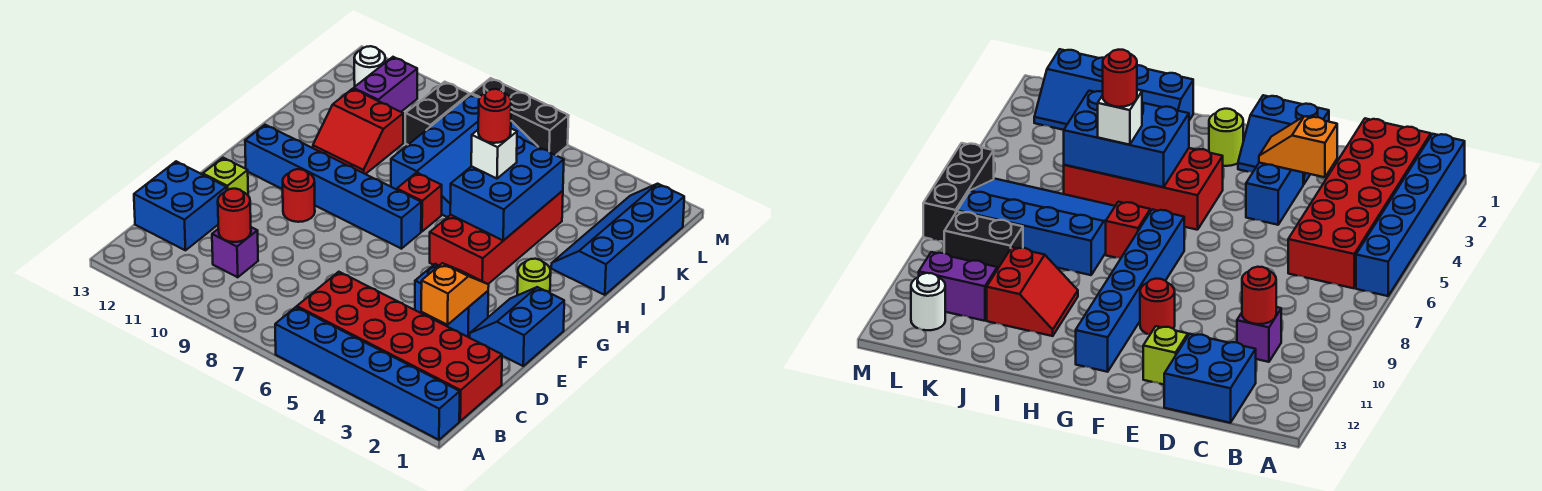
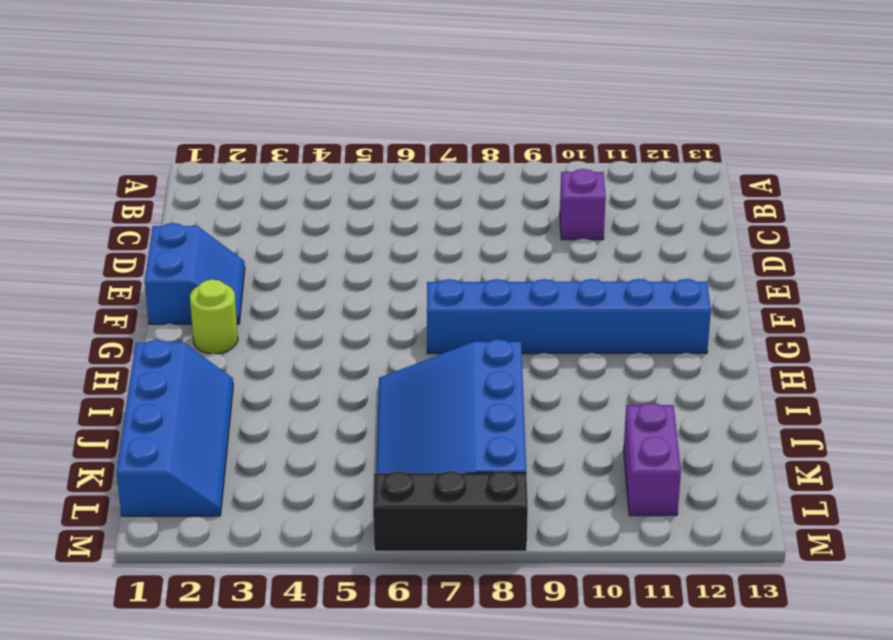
none -> blue brick A1:A6 level 1
none -> red brick B1:C6 level 1
none -> blue brick C12:D13 level 1

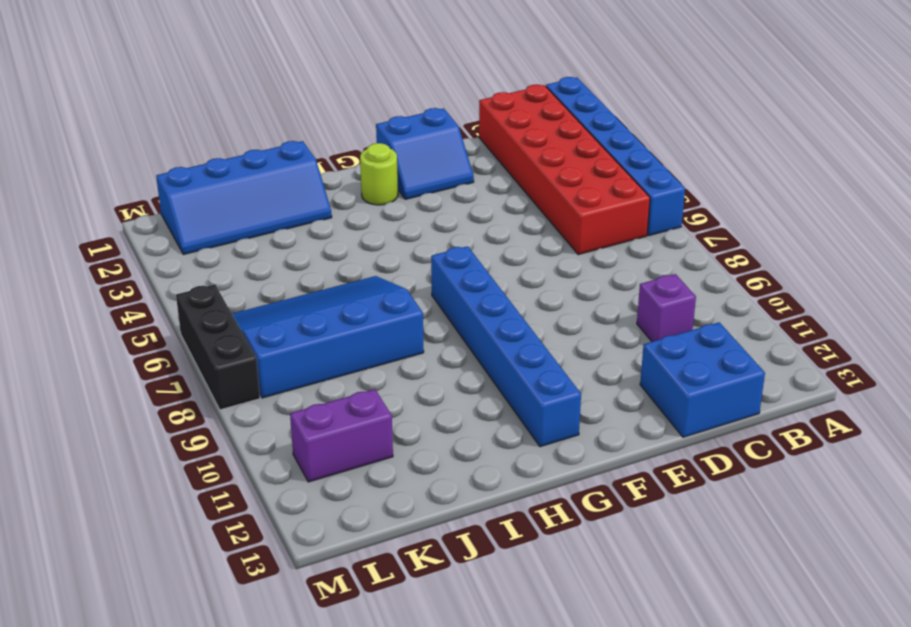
none -> blue brick E3:E4 level 1
none -> lime brick E12 level 1
none -> red round brick F10 level 1

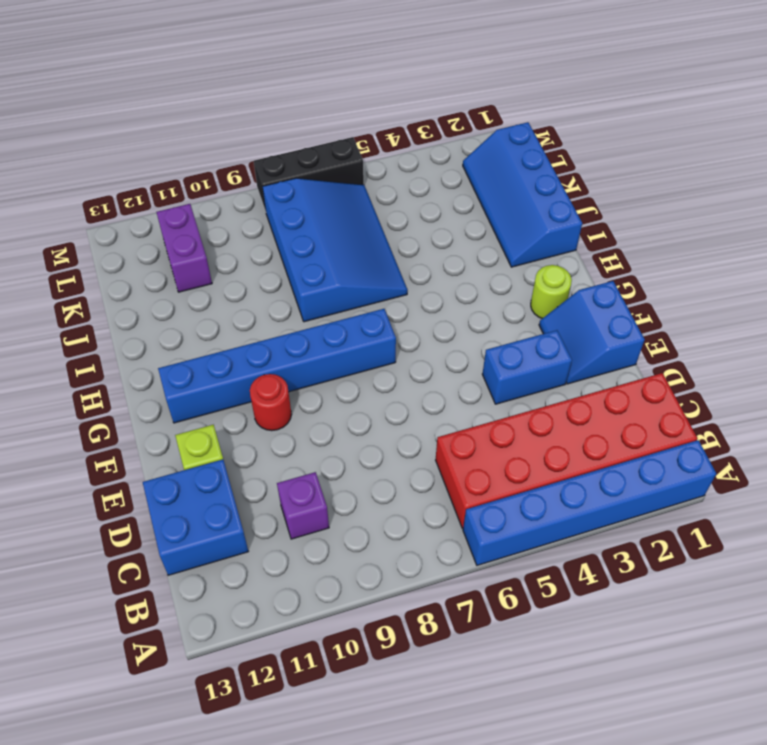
none -> red brick G4:J5 level 1
none -> red brick H7 level 1
none -> red slope I10:J11 level 1 top J

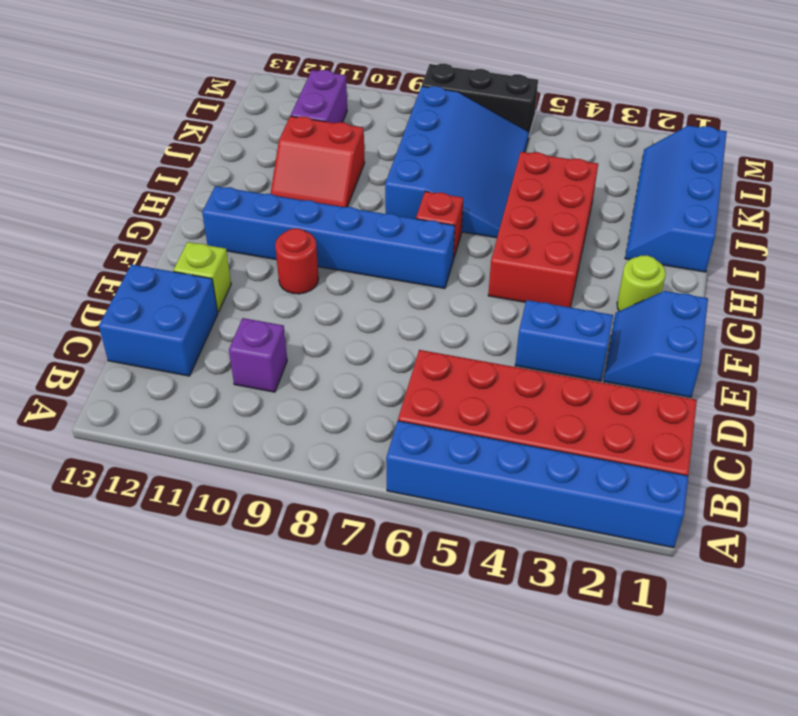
none -> black brick K9:L9 level 1
none -> white round brick L12 level 1
none -> red round brick C10 level 2

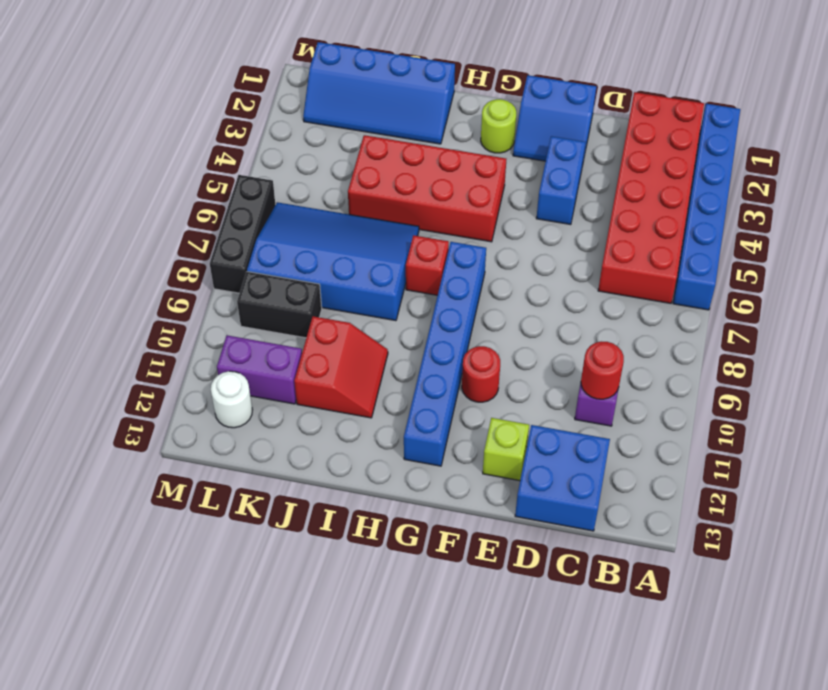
none -> orange slope D3:E3 level 2 top D
none -> blue brick H4:J5 level 2
none -> white brick I5 level 3

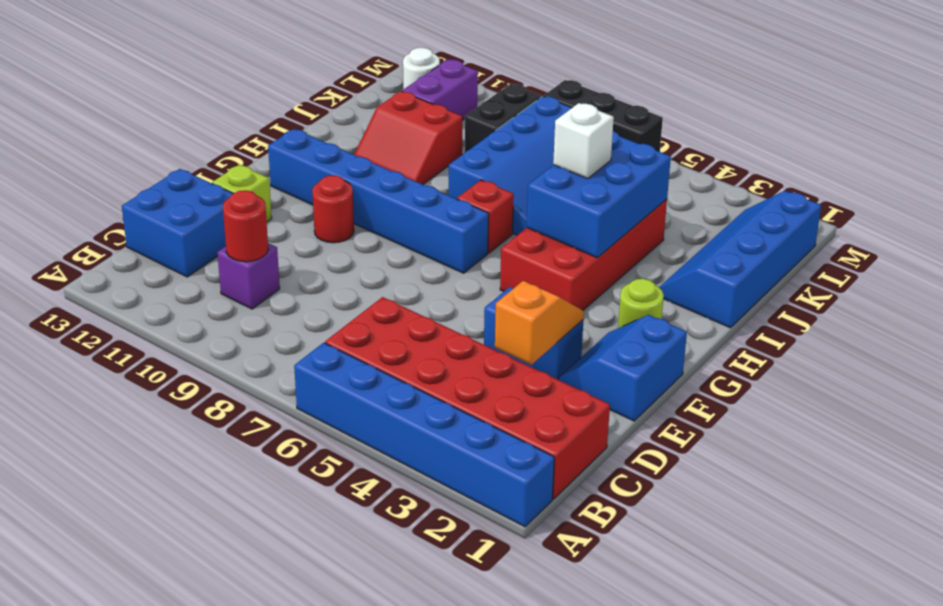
none -> red round brick I5 level 4

